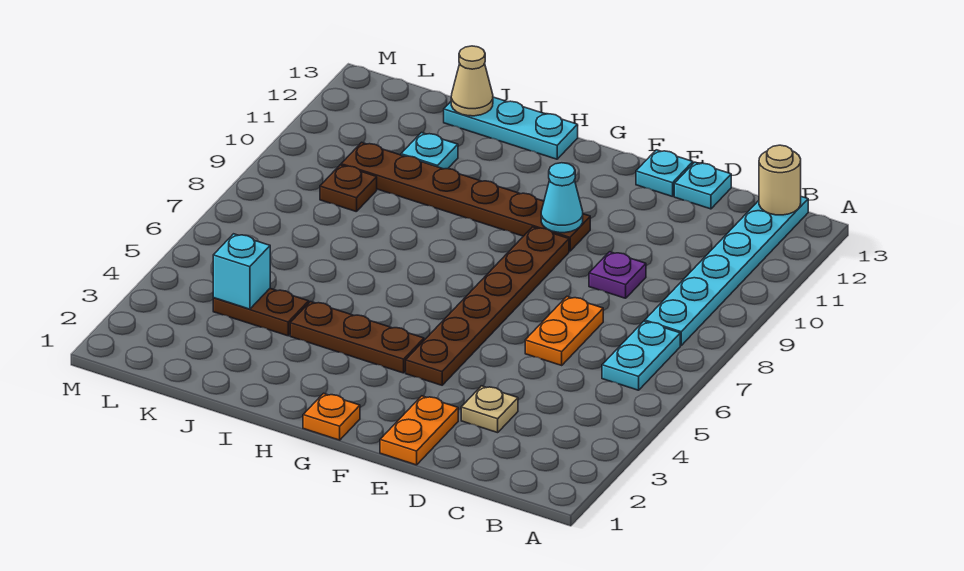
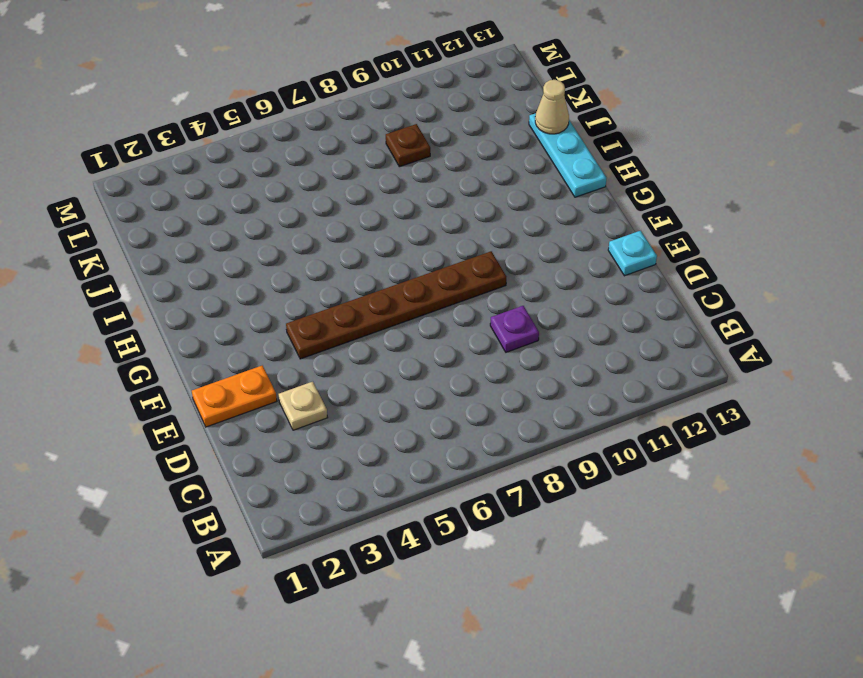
none -> cyan plate B6:B7 level 1
none -> cyan plate B8:B13 level 1
none -> orange plate D6:D7 level 1

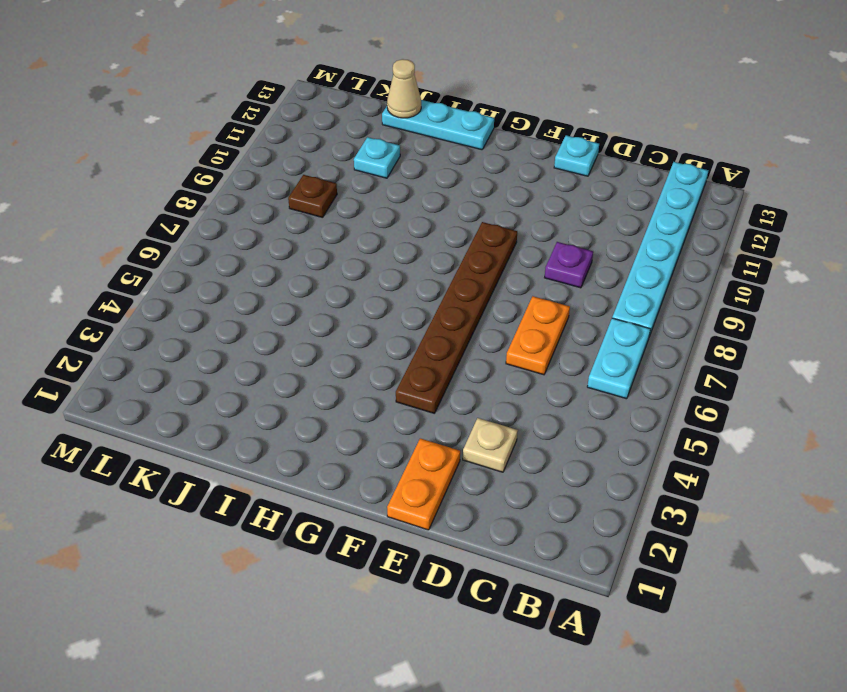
none -> cyan plate D13 level 1
none -> brown plate F10:K10 level 1
none -> orange plate G1 level 1

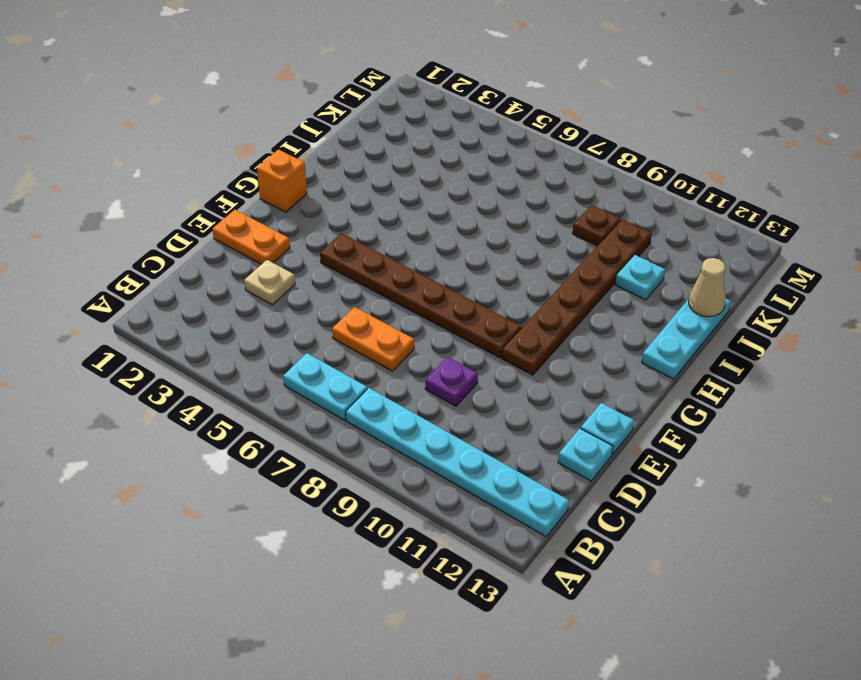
orange brick G1 level 1 -> orange plate G1 level 1
none -> brown plate G4:I4 level 1
none -> brown plate J4:K4 level 1
none -> tan round brick B13 level 2

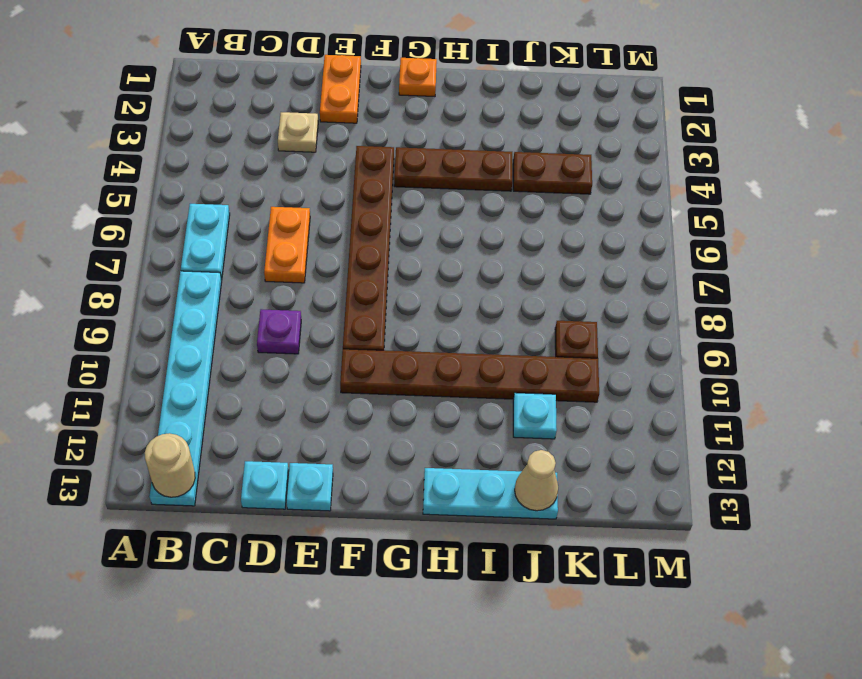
none -> cyan cone F10 level 2
none -> cyan brick K4 level 2

